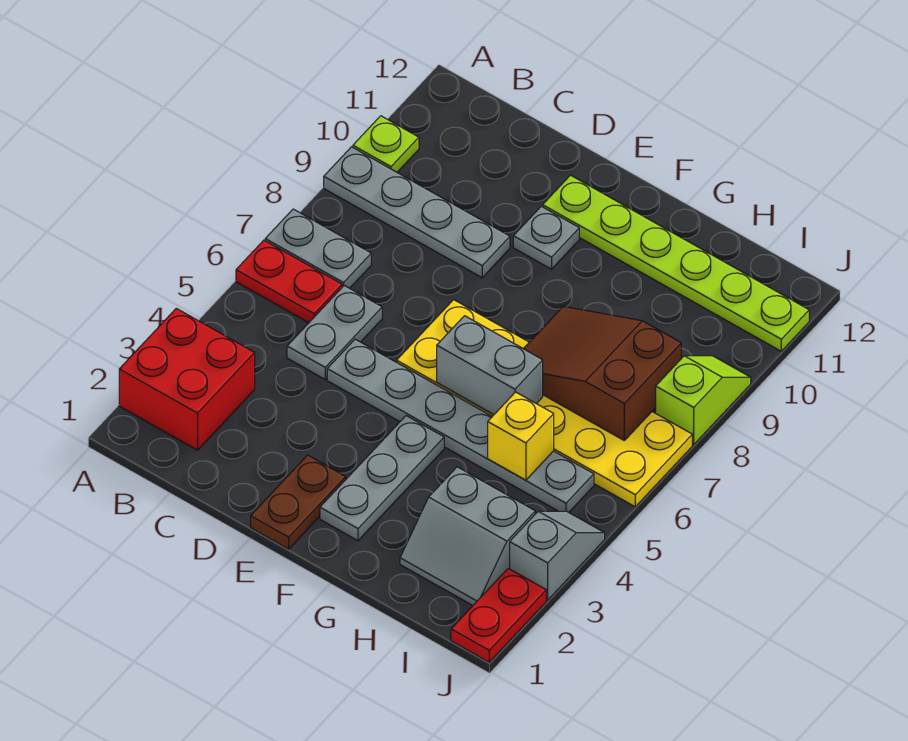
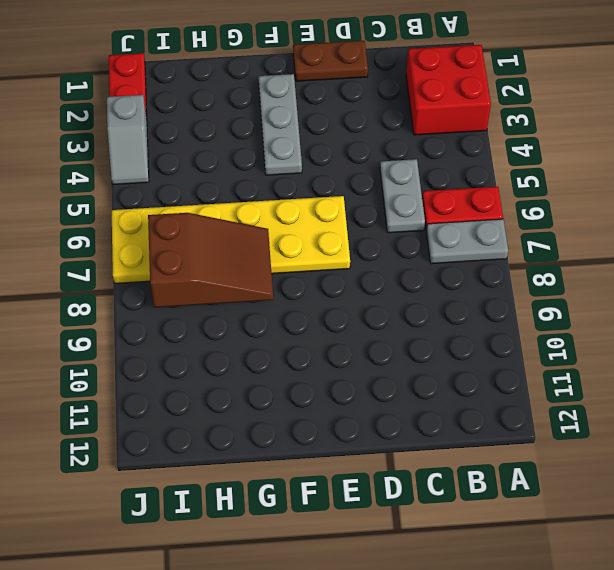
brown plate D1:E1 level 1 -> brown plate E1:E2 level 1
none -> grey plate A9:D9 level 1
none -> lime plate A10 level 1
none -> grey plate D5:I5 level 1

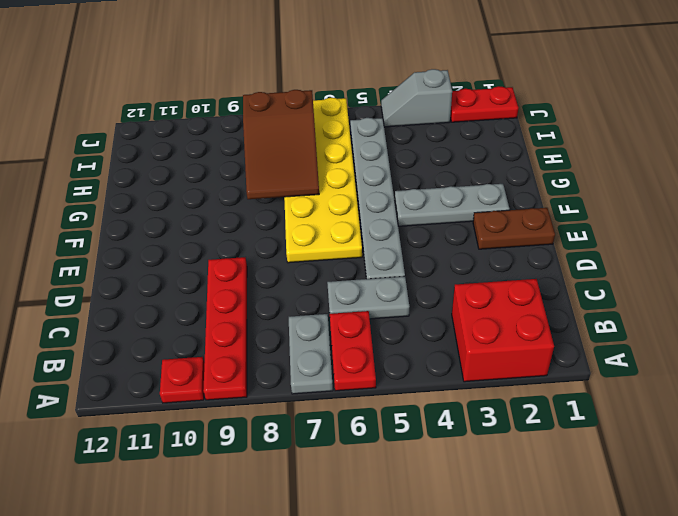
red plate A9:D9 level 1 -> grey plate A9:D9 level 1
red plate A10 level 1 -> lime plate A10 level 1
none -> grey plate E10 level 1
none -> lime plate E11:J11 level 1
none -> grey slope H2:I3 level 1 top 3

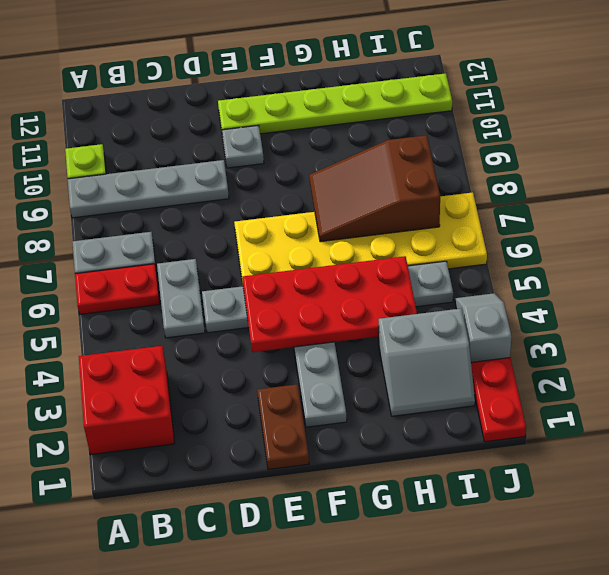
red plate E4:H5 level 2 -> yellow brick H5 level 2
none -> lime slope J8:J9 level 1 top 8
none -> grey brick F6:G6 level 2

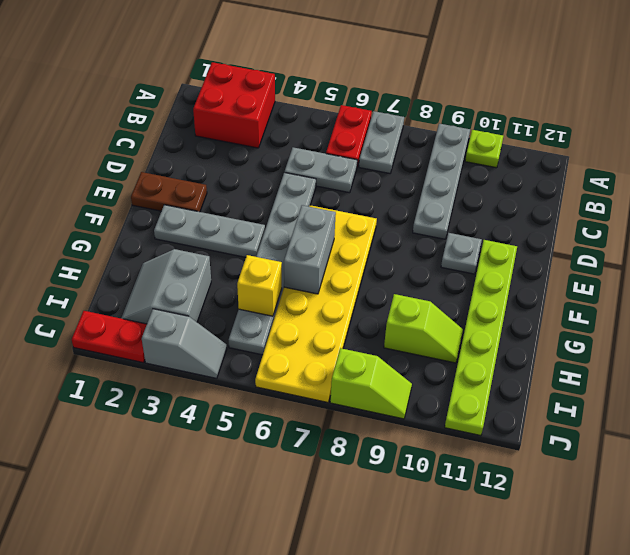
lime slope H9:H10 level 1 top 9 -> none
none -> brown slope G7:I8 level 2 top I

